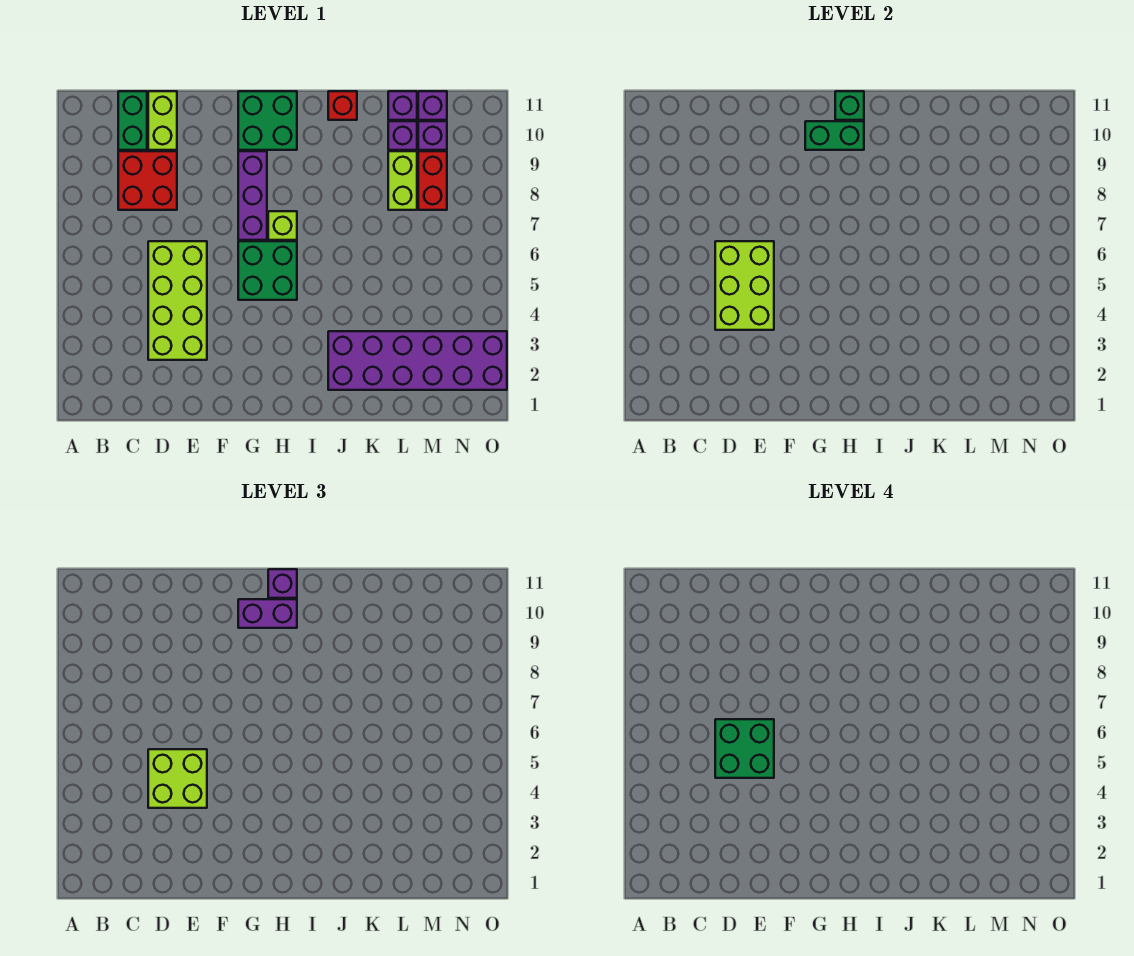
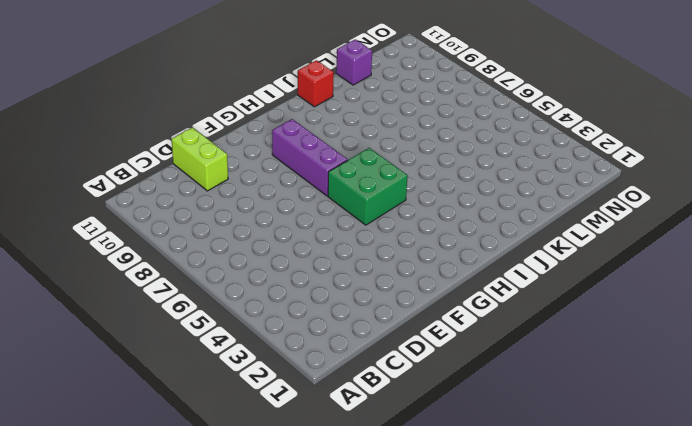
none -> red brick C8:D9 level 1
none -> green brick C10:C11 level 1
none -> lime brick D3:E6 level 1

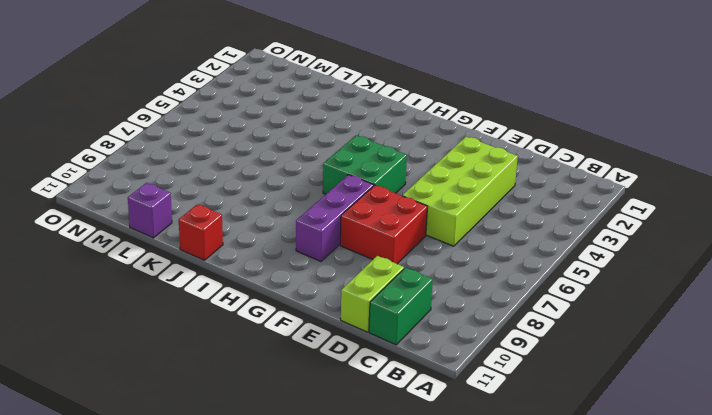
red brick E7:F8 level 1 -> red brick C8:D9 level 1
none -> green brick G10:H11 level 1
none -> lime brick H7 level 1
none -> purple brick J2:O3 level 1

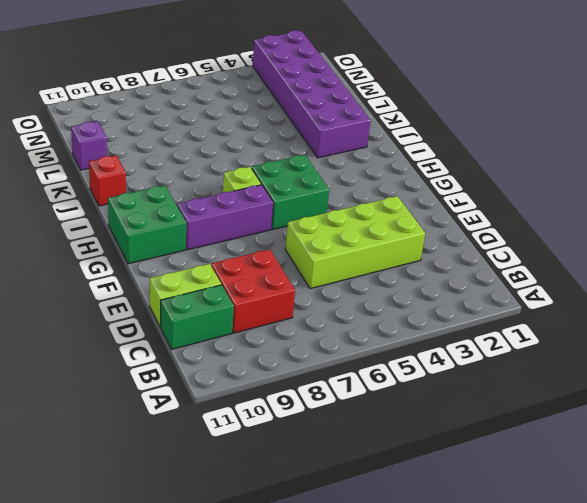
none -> lime brick L8:L9 level 1
none -> purple brick L10 level 1
none -> red brick M8:M9 level 1

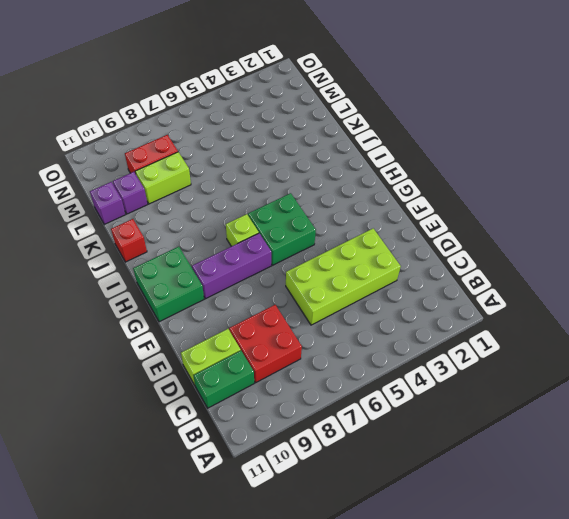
none -> purple brick J2:O3 level 1
none -> purple brick M10 level 1
none -> purple brick M11 level 1

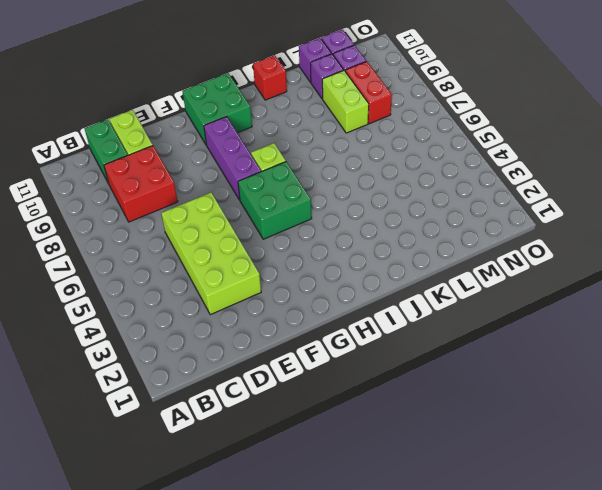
none -> purple brick J2:O3 level 1
none -> lime brick D4:E6 level 2
none -> green brick G10:H10 level 2

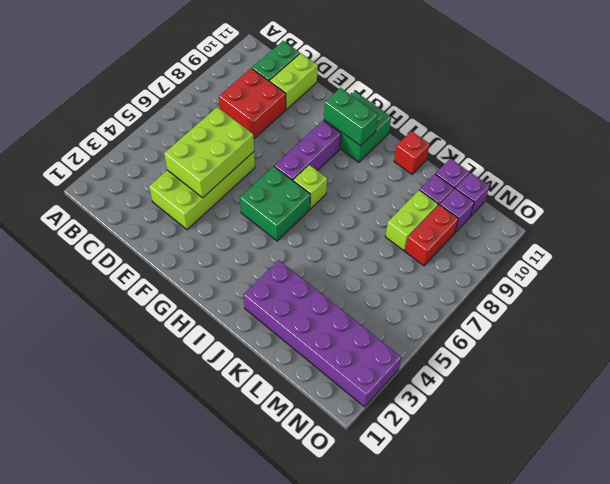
none -> green brick H11 level 2
none -> lime brick D4:E5 level 3
none -> purple brick G10:H10 level 3

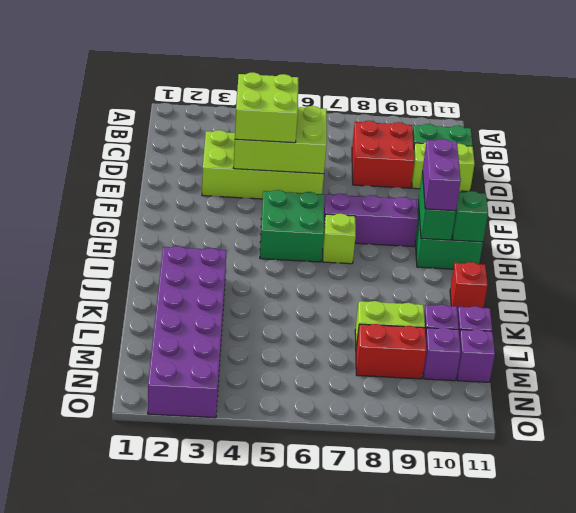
none -> purple brick H11 level 3
none -> green brick D5:E6 level 4

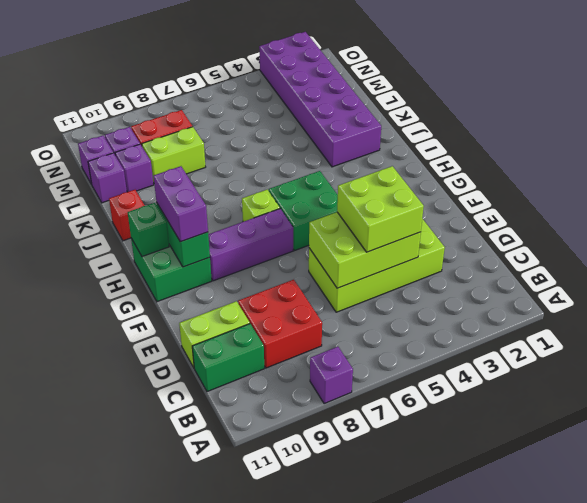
purple brick A8 level 1 -> purple brick H11 level 3
none -> green brick D5:E6 level 4

